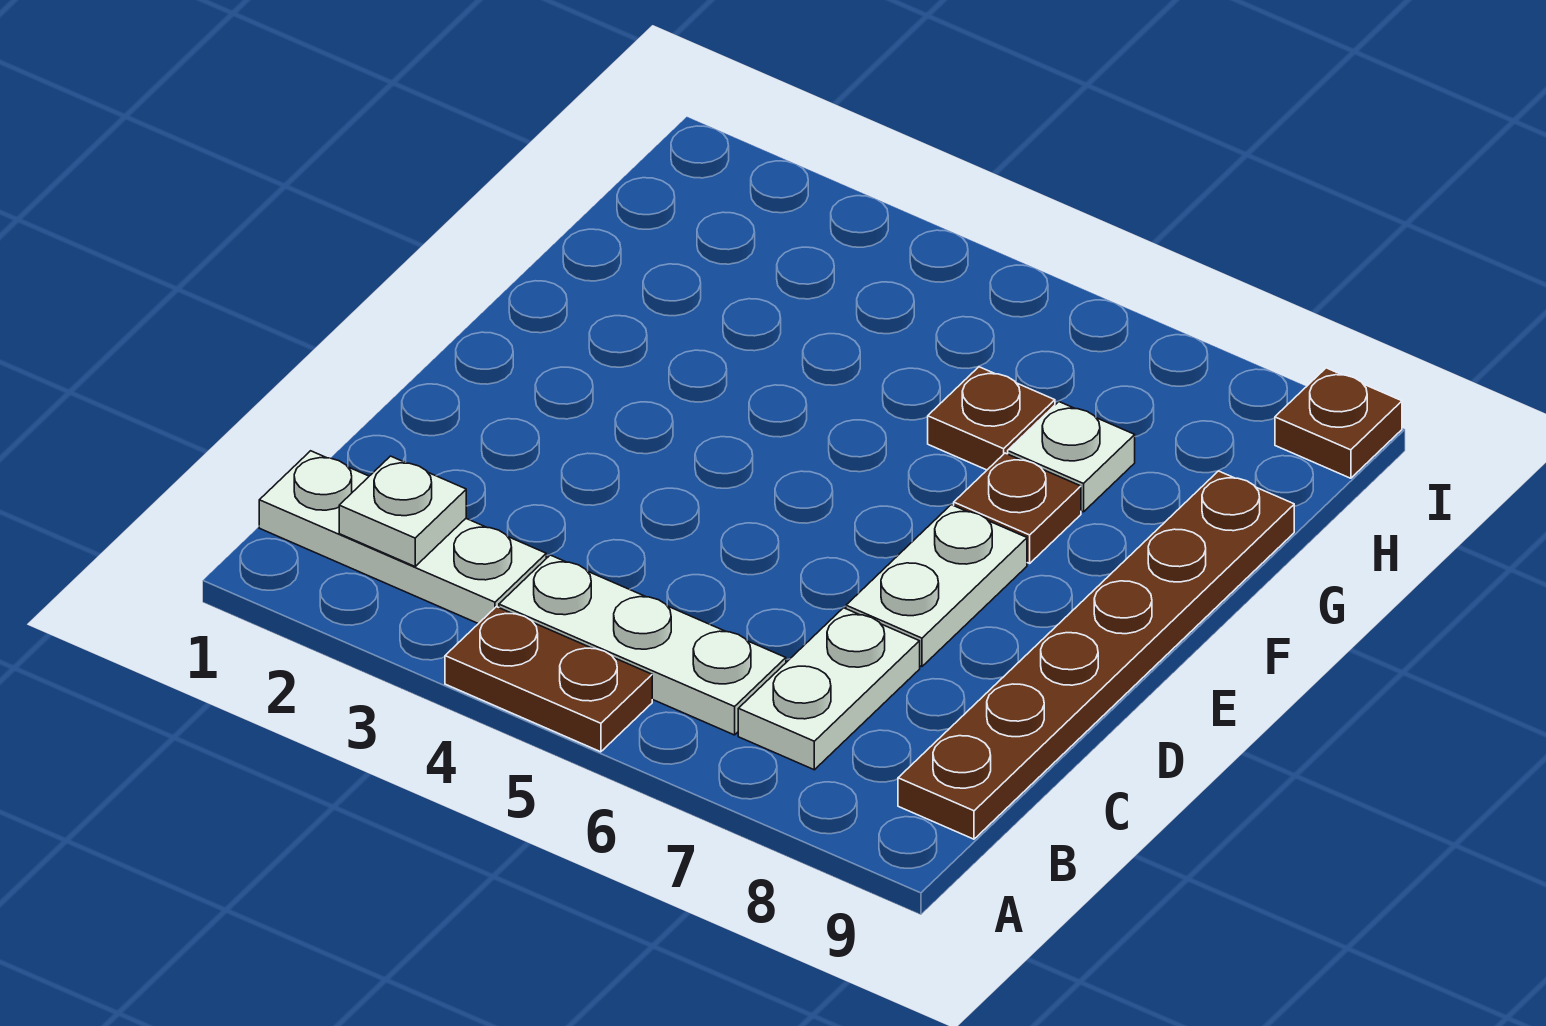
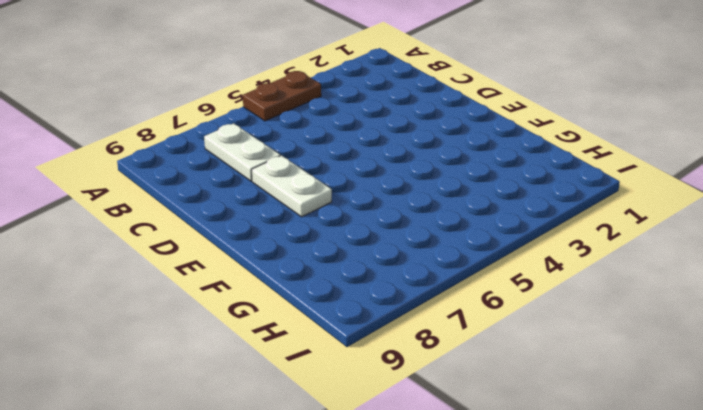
none -> white plate B1:B3 level 1
none -> white plate B4:B6 level 1

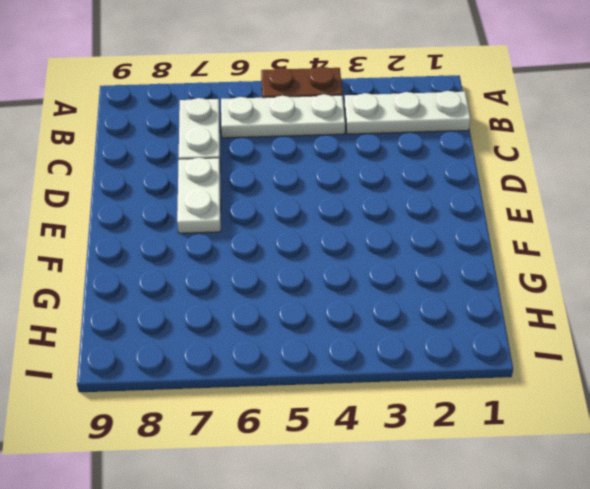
none -> brown plate B9:G9 level 1
none -> brown plate F7 level 1

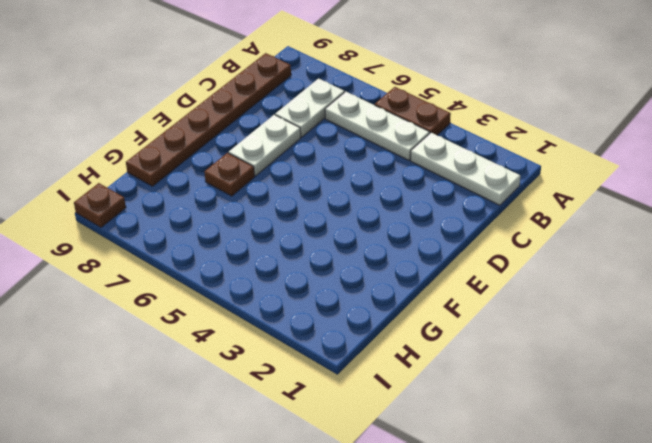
none -> brown plate G6 level 1
none -> white plate G7 level 1

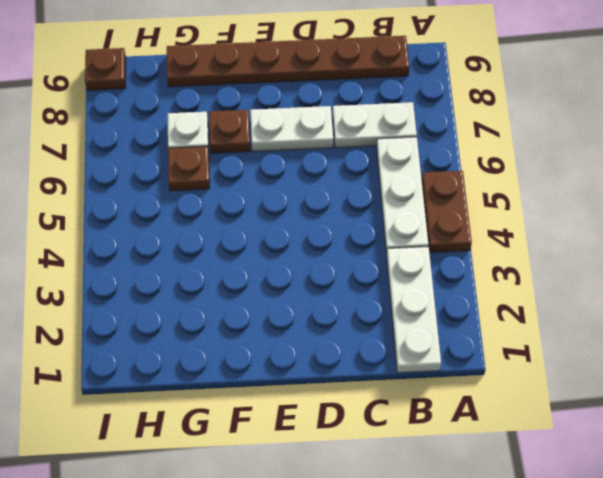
none -> white plate B2 level 2

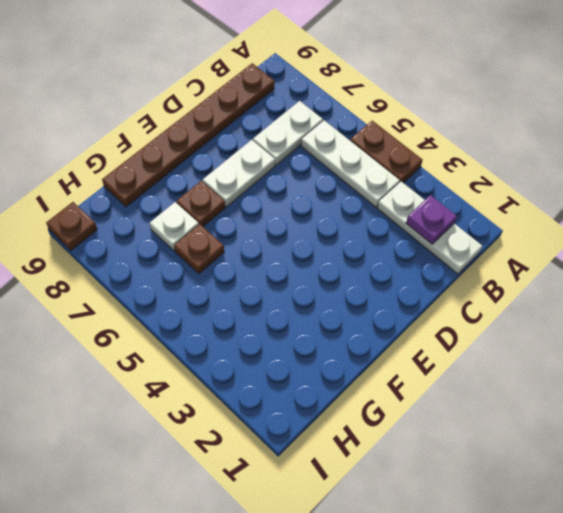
purple plate B2 level 2 -> white plate B2 level 2

